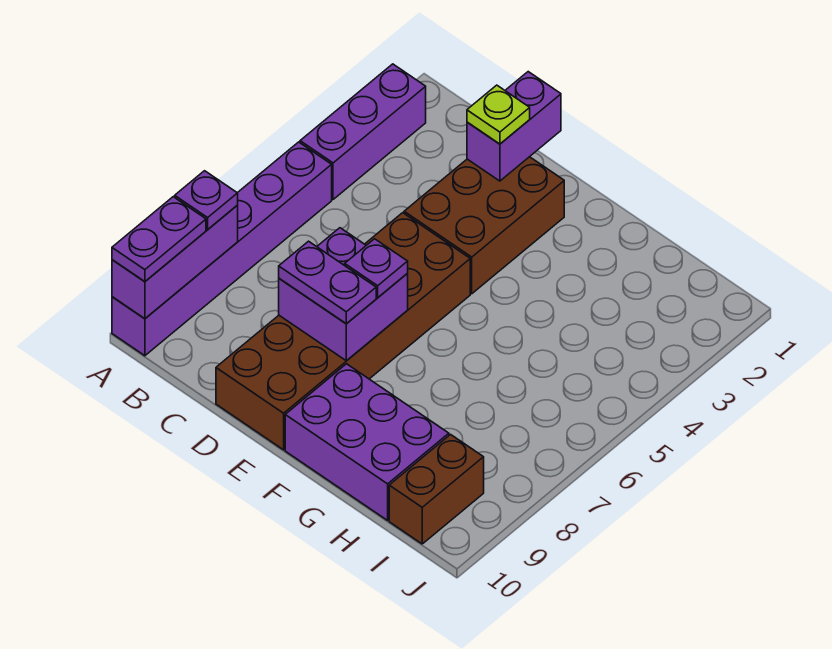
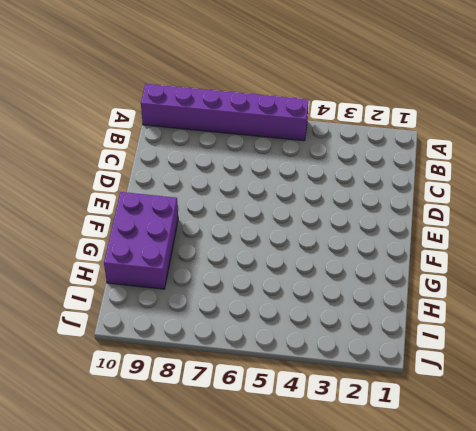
none -> purple brick A2:A4 level 1
none -> brown brick D2:E4 level 1
none -> brown brick D5:E10 level 1

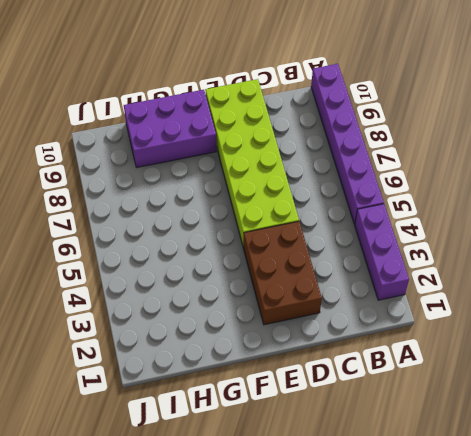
lime brick D5:E10 level 1 -> brown brick D5:E10 level 1
none -> brown brick I9:I10 level 1
none -> purple brick A8:A10 level 2
none -> purple brick D1:D2 level 2

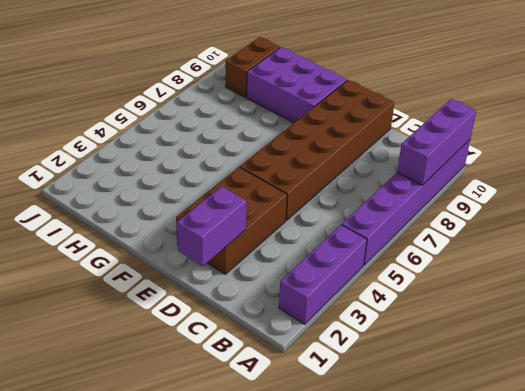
none -> purple brick D7:E8 level 2
none -> purple plate A8 level 3
none -> purple plate A9:A10 level 3

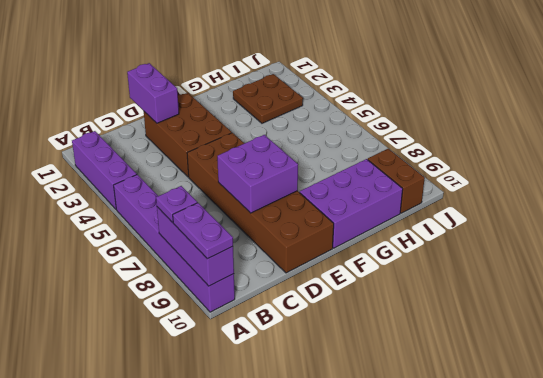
brown plate H2:I3 level 1 -> none
none -> lime plate D2 level 3
none -> purple plate D8:E8 level 3
none -> purple plate E7 level 3

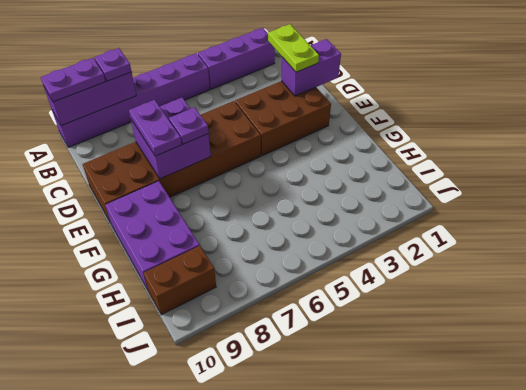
lime plate C2:D2 level 3 -> lime plate D2 level 3

